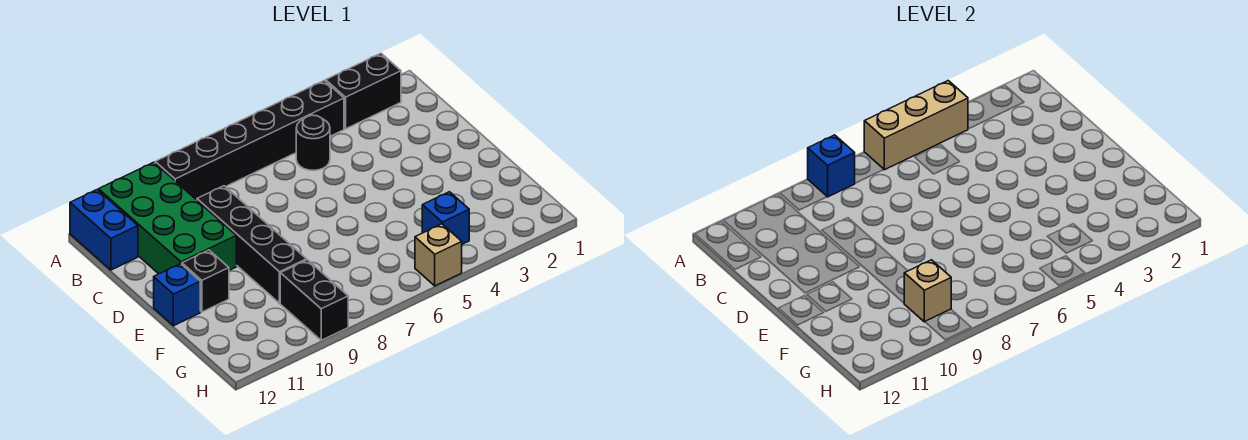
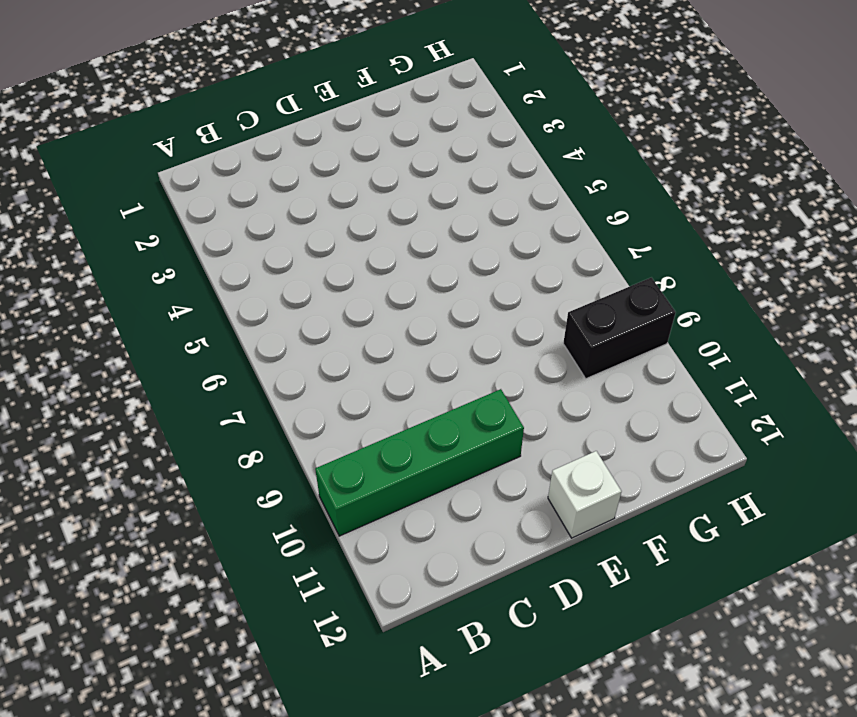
green brick A10:D10 level 1 -> green brick A10:D11 level 1
white brick E12 level 1 -> blue brick E12 level 1
none -> black brick A2:A3 level 1
none -> black brick A4:A9 level 1
none -> blue brick A12:B12 level 1

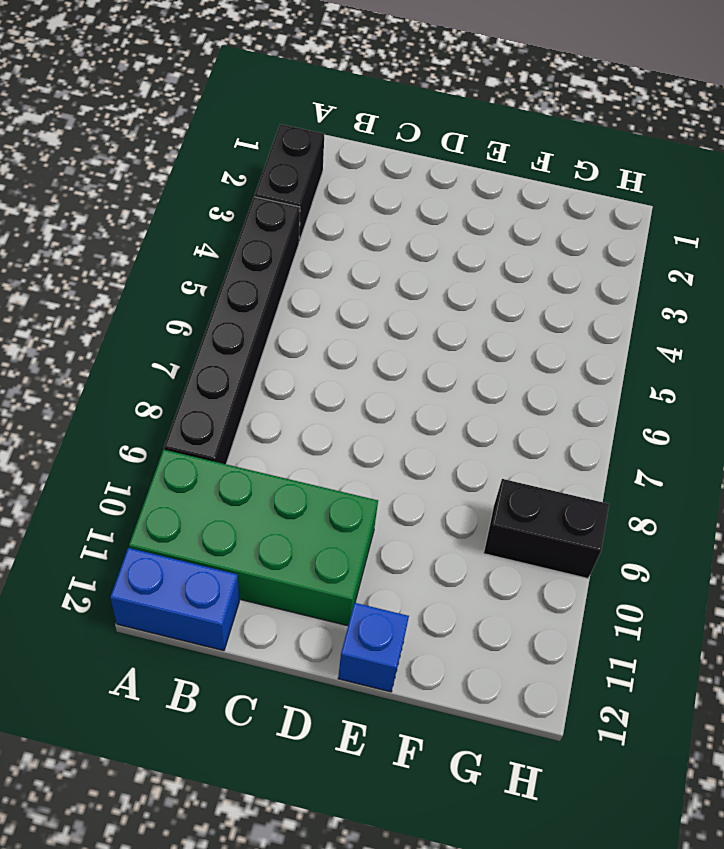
none -> black round brick B5 level 1
none -> black brick C9:F9 level 1
none -> black brick E11 level 1

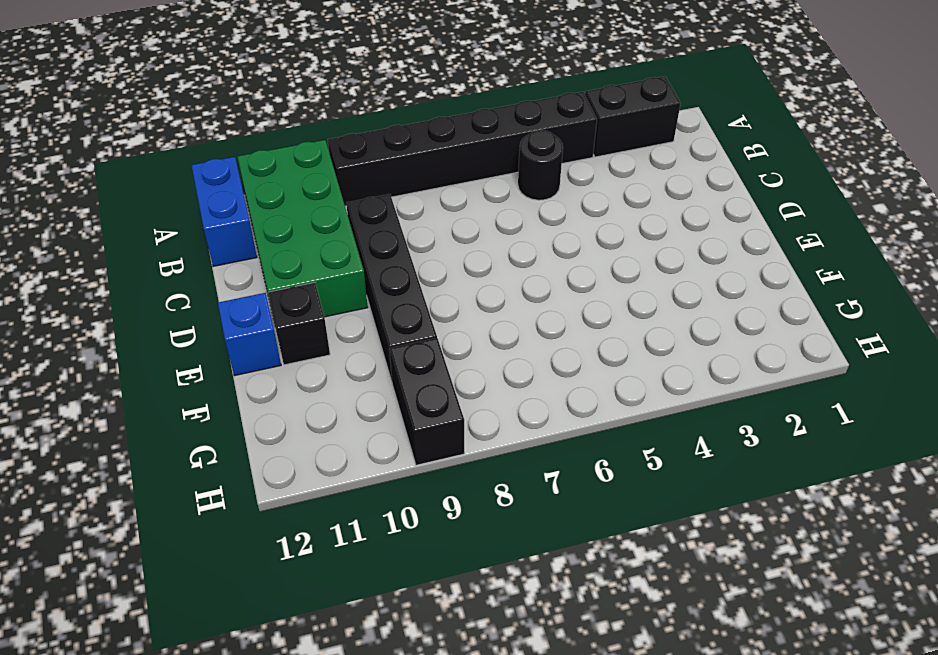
none -> blue brick G4 level 1
none -> tan brick H5 level 1
none -> tan brick A4:A6 level 2

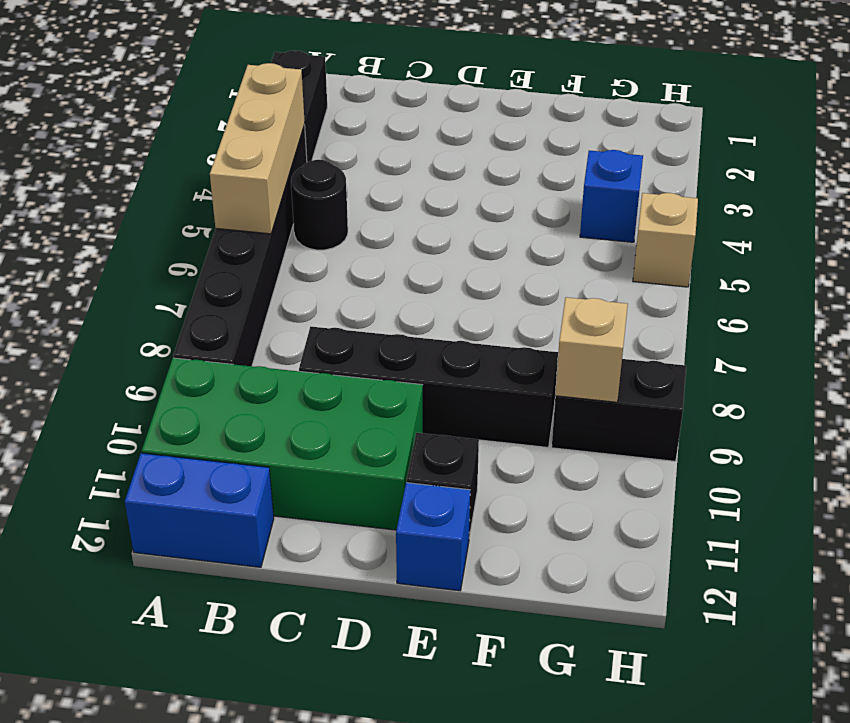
none -> blue brick A8 level 2

